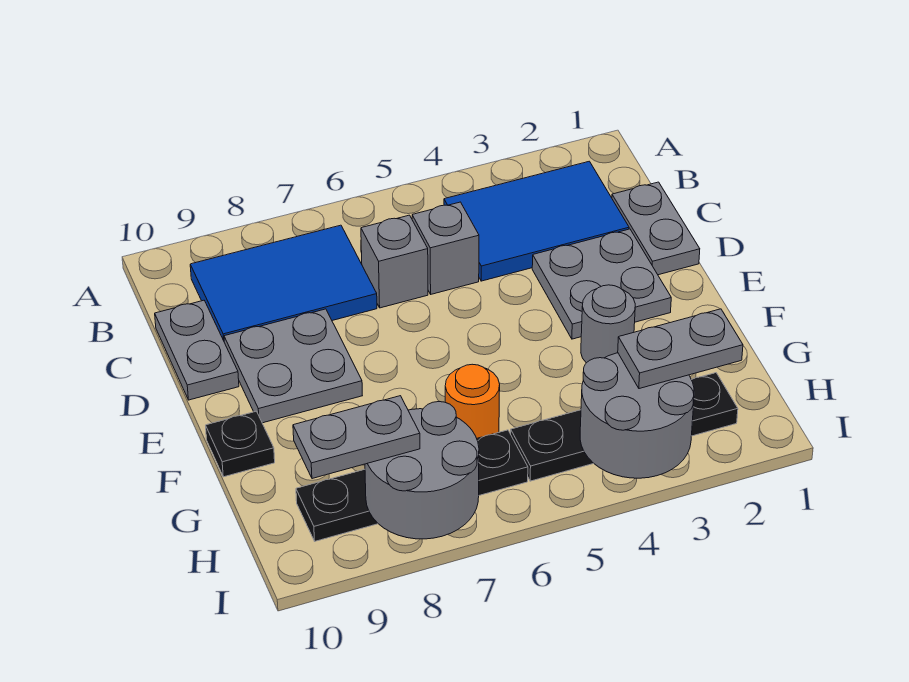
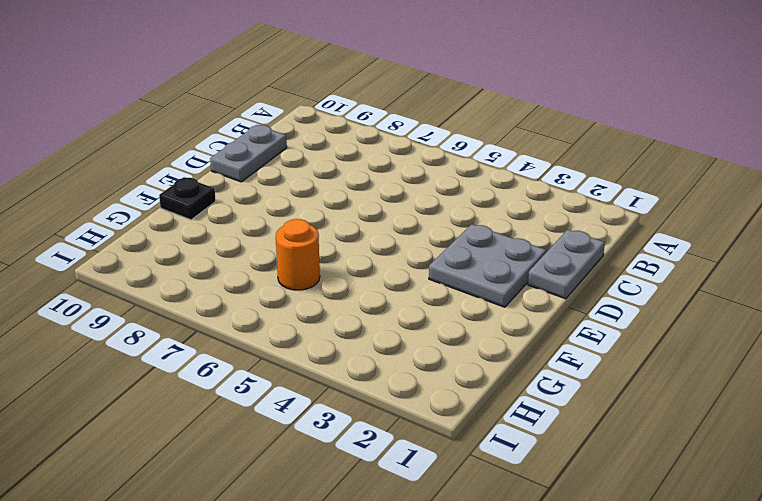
none -> blue tile B2:C4 level 1
none -> blue tile B7:C9 level 1
none -> grey brick C5 level 1

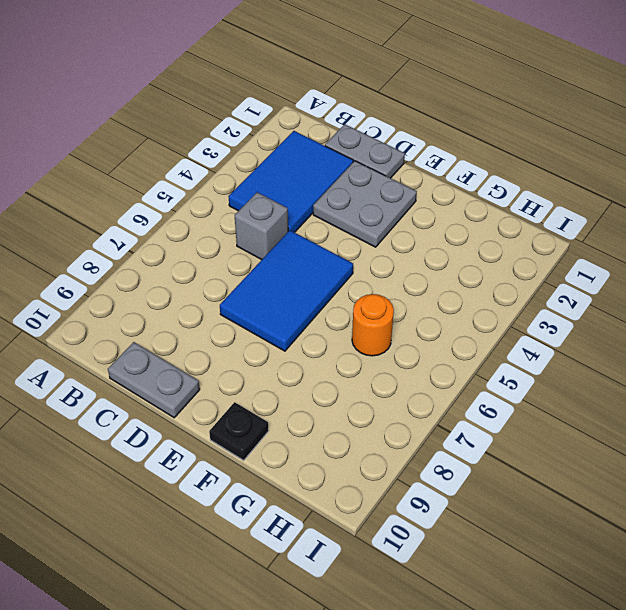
blue tile D5:E7 level 1 -> blue tile B7:C9 level 1
none -> grey brick C6 level 1
none -> grey plate D8:E9 level 1
none -> grey round brick F3 level 1

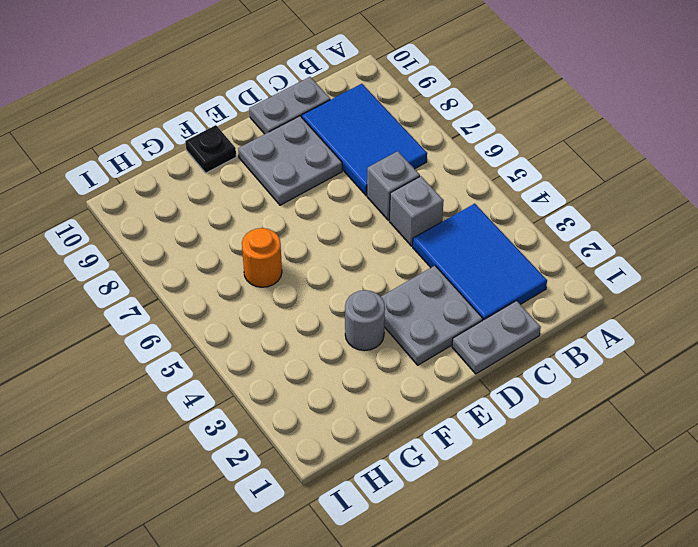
none -> black plate H2:H5 level 1
none -> black plate H6:H9 level 1
none -> grey round brick H3:I4 level 2

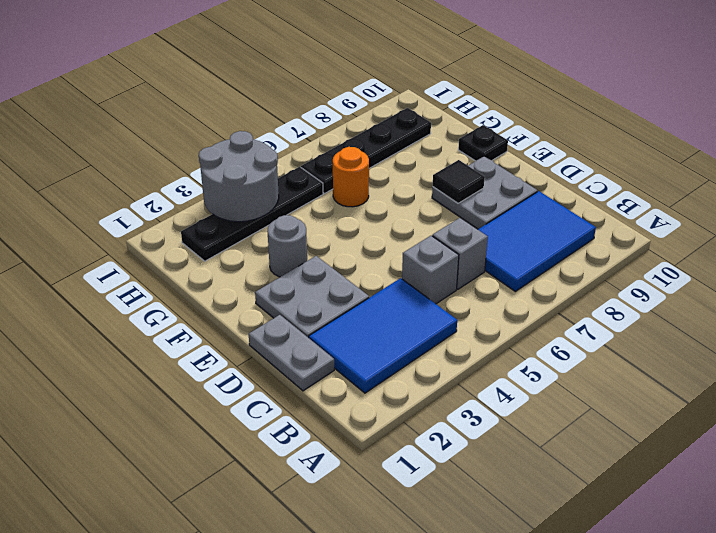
black tile E8 level 2 -> none
none -> grey plate C10:D10 level 1
none -> grey round brick H7:I8 level 2
none -> grey plate H2:H3 level 3

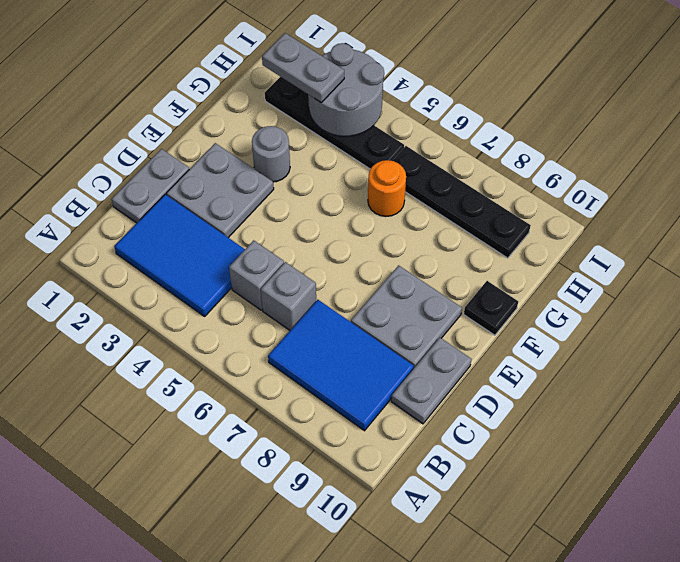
none -> grey round brick H7:I8 level 2
none -> grey plate H8:H9 level 3

